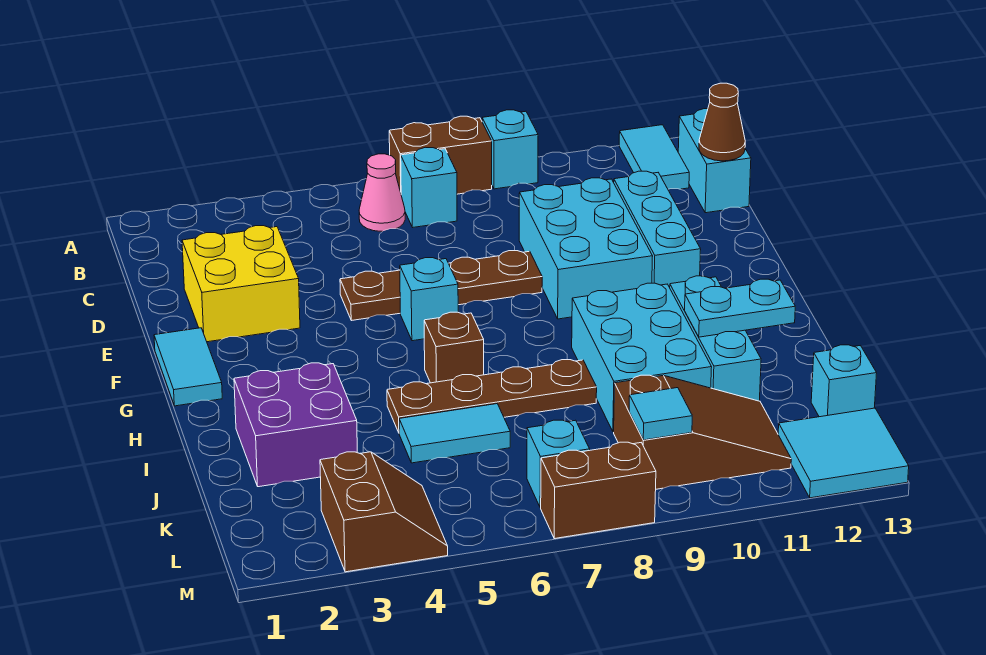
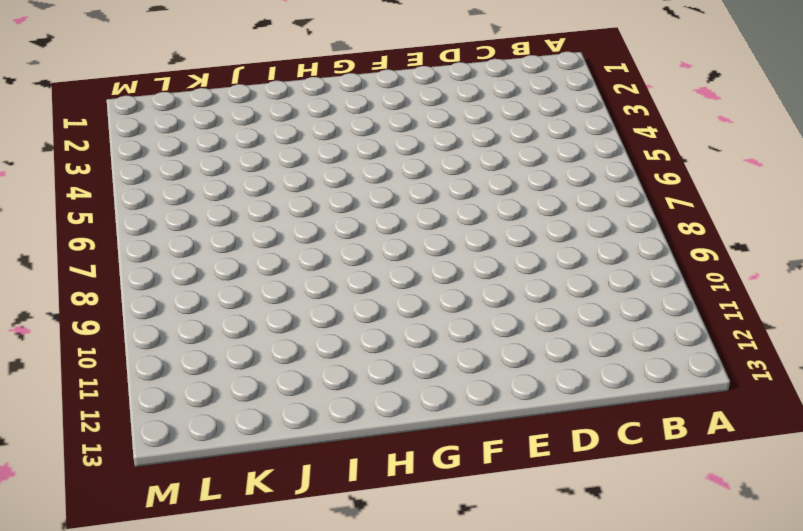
none -> brown brick A7:A8 level 1
none -> cyan brick A9 level 1
none -> cyan tile A12:B12 level 1

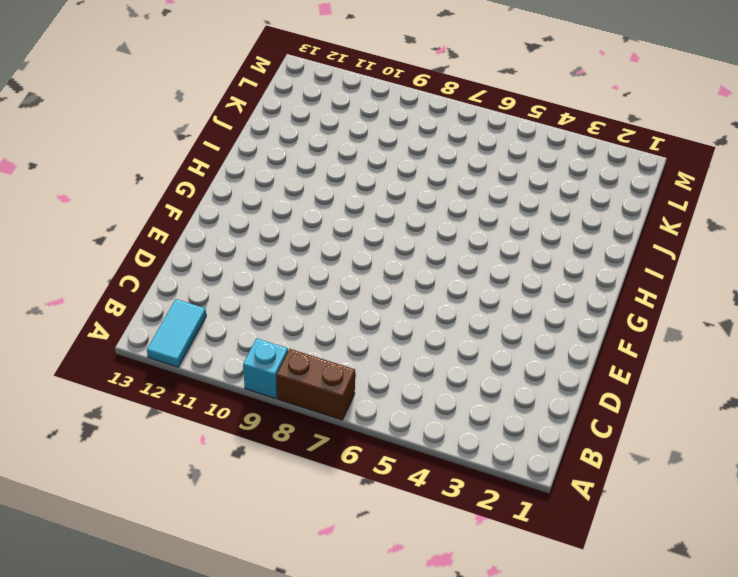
none -> pink cone B6 level 1
none -> cyan brick B7 level 1
none -> cyan brick B13:C13 level 1

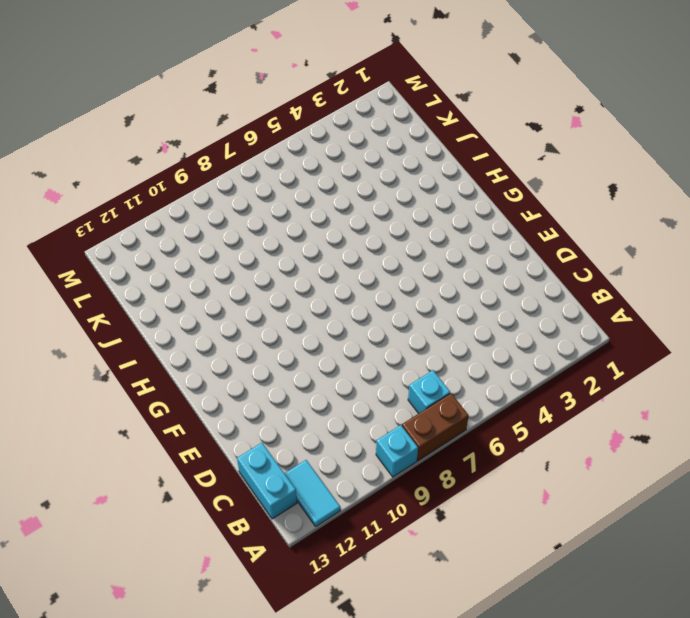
none -> pink cone B6 level 1
none -> yellow brick D2:E3 level 1
none -> cyan brick D9:F10 level 1

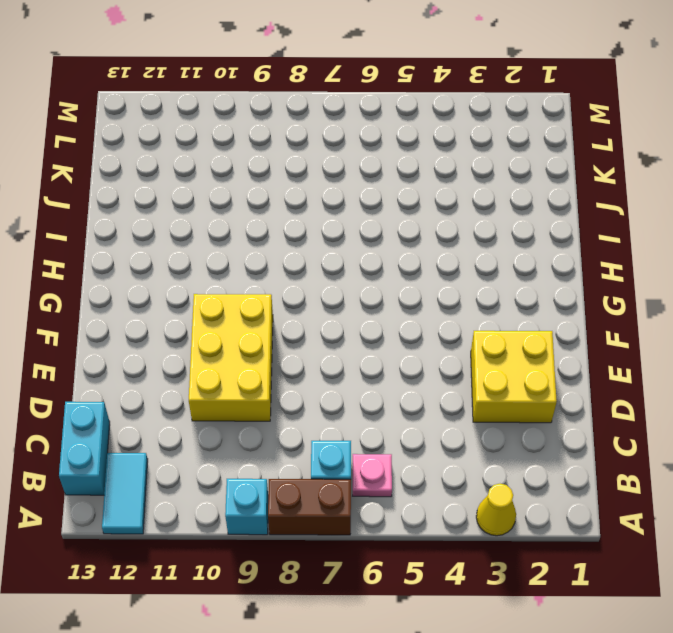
yellow cone A3 level 1 -> none
pink plate B6 level 1 -> pink cone B6 level 1
yellow brick D9:F10 level 1 -> cyan brick D9:F10 level 1
none -> cyan brick D11:F11 level 1
none -> brown plate E5:E8 level 1
none -> cyan tile F1:G1 level 1

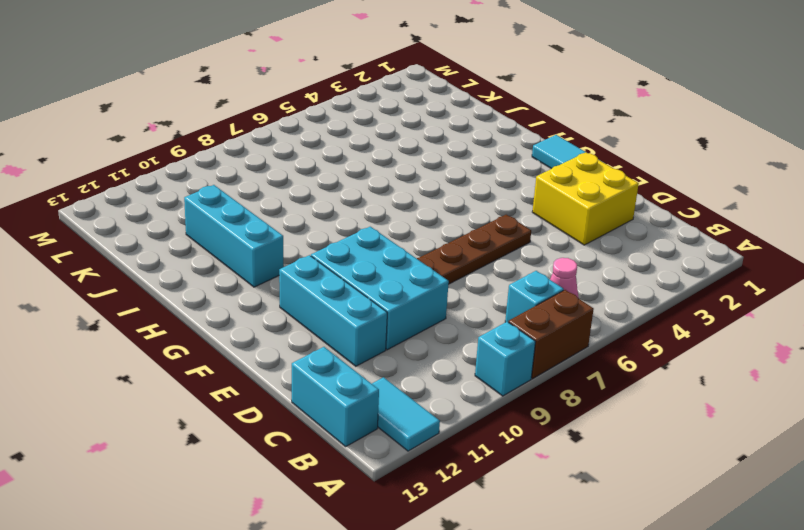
none -> cyan brick F6 level 1
none -> brown brick H6 level 1
none -> cyan brick H9:J10 level 1

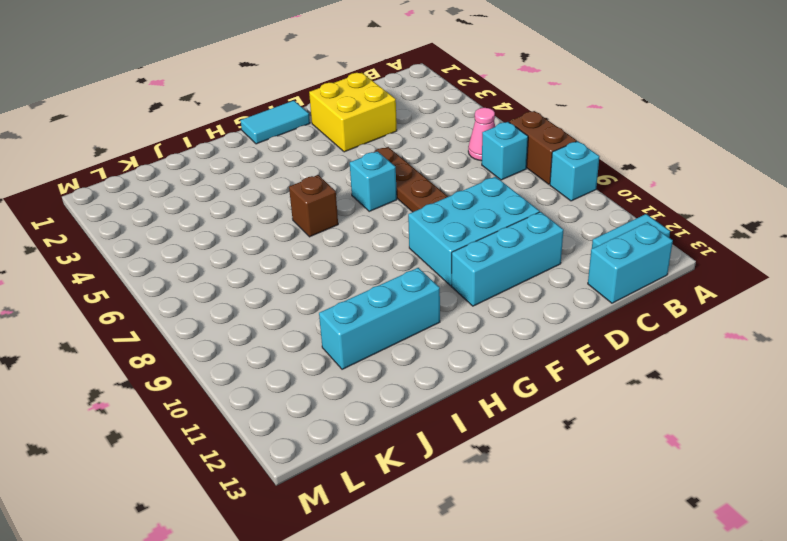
none -> cyan brick H9:J10 level 1
none -> purple brick I2:J3 level 1
none -> brown plate I5:I8 level 1

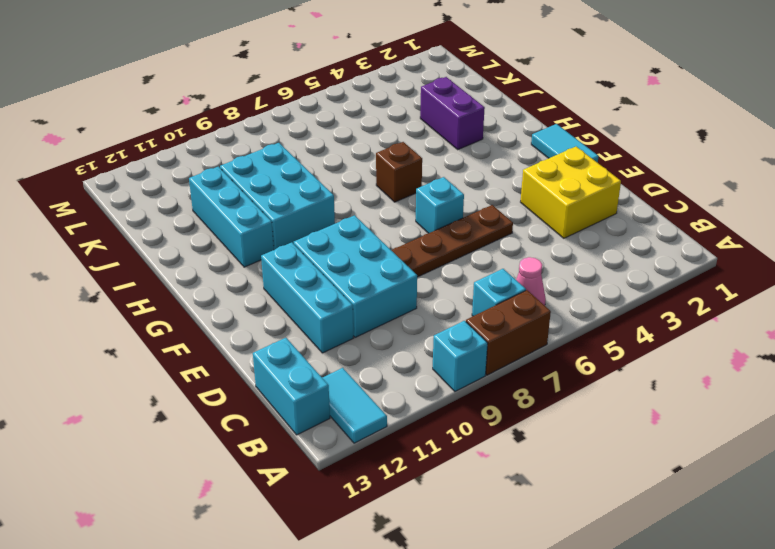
purple brick I3:J3 level 1 -> purple brick I2:J3 level 1
none -> brown plate I5:I8 level 1
none -> cyan tile J5:J6 level 1
none -> brown slope K9:L11 level 1 top 9

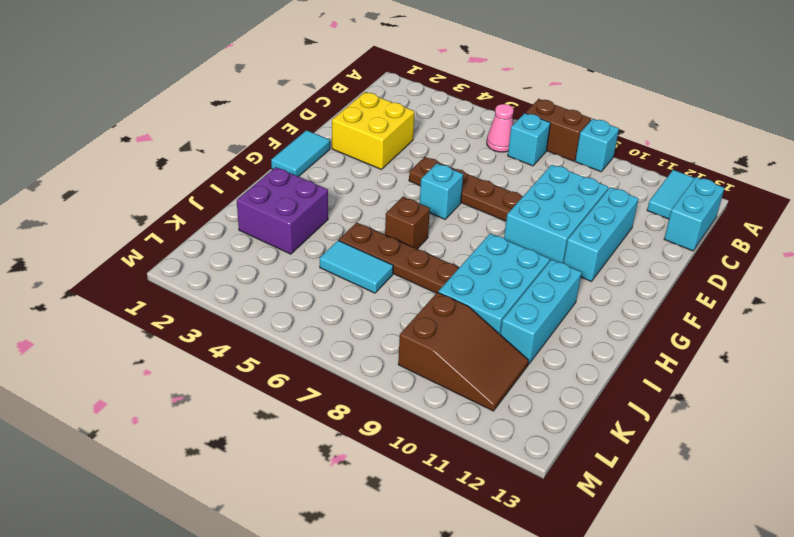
none -> cyan brick K13 level 1
none -> brown slope L3:M4 level 1 top 3
none -> cyan brick L7 level 1

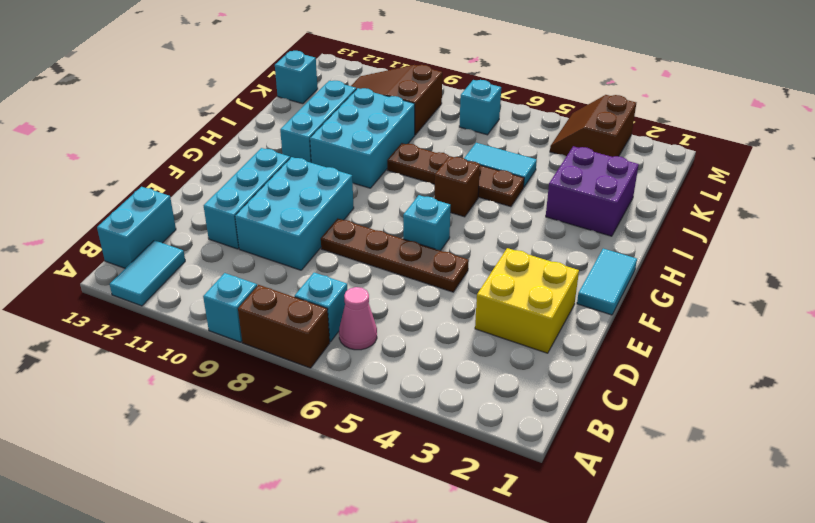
none -> cyan tile L12:M13 level 1
none -> brown brick M7:M8 level 1
none -> brown cone C13 level 2

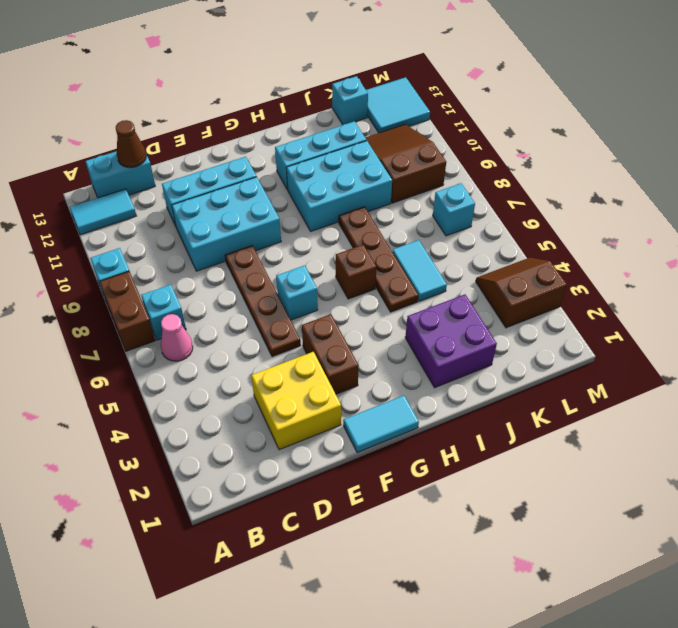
brown brick F3:F4 level 1 -> brown brick M7:M8 level 1
none -> cyan plate I11:I12 level 2
none -> cyan tile L9 level 2

